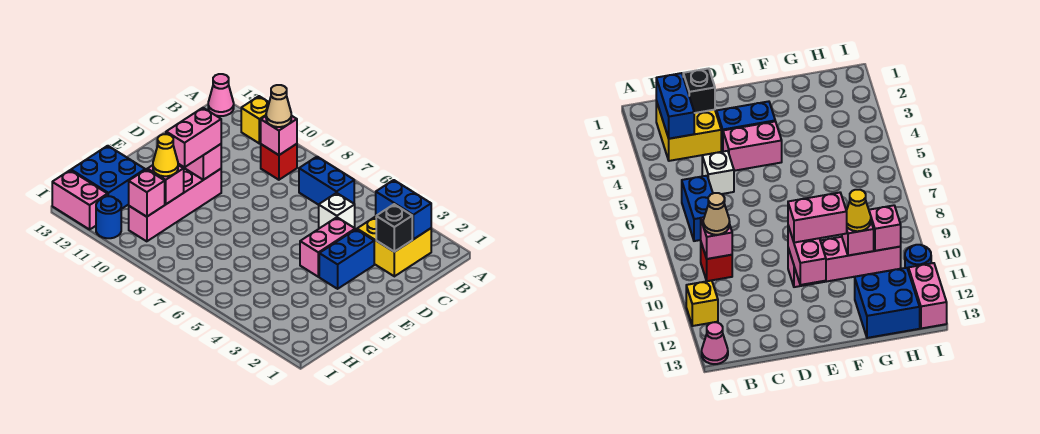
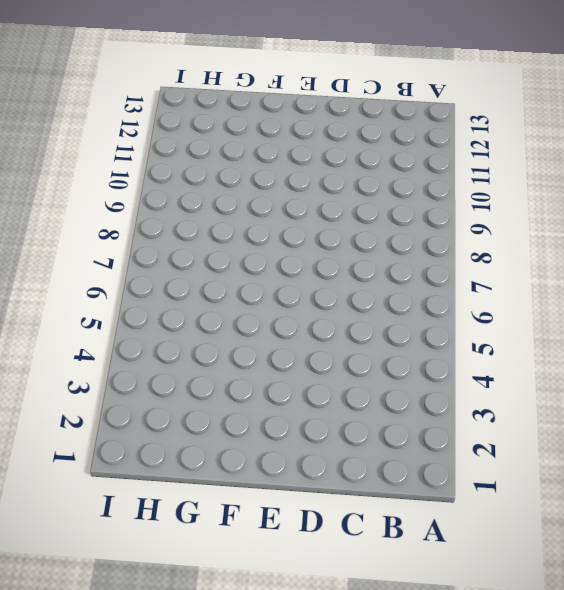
none -> yellow brick A11 level 1
none -> pink cone A13 level 1
none -> yellow brick B2:C3 level 1

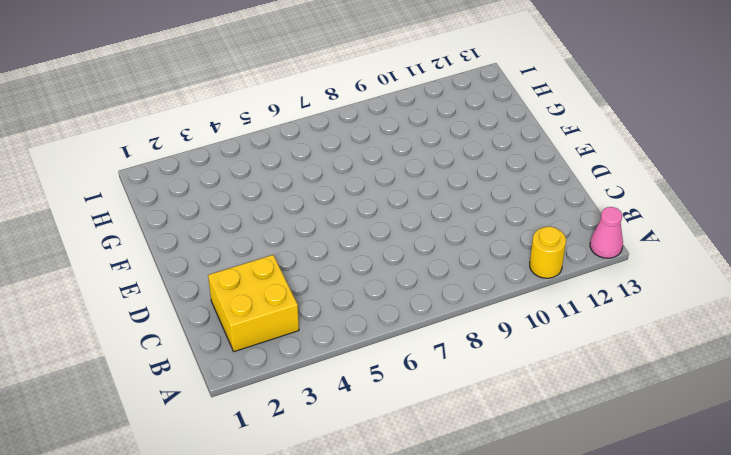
yellow round brick A11 level 1 -> yellow brick A11 level 1
none -> blue brick B6:B7 level 1
none -> red brick B9 level 1
none -> white brick C5 level 1

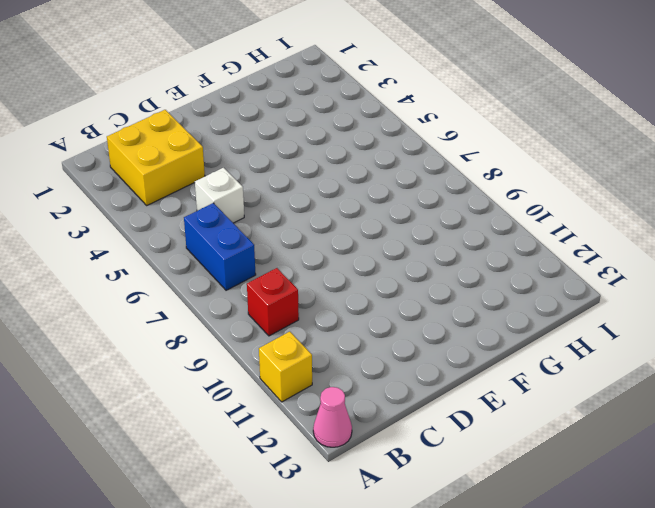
none -> blue brick D3:E3 level 1
none -> pink brick D4:E4 level 1
none -> pink brick E10:H10 level 1

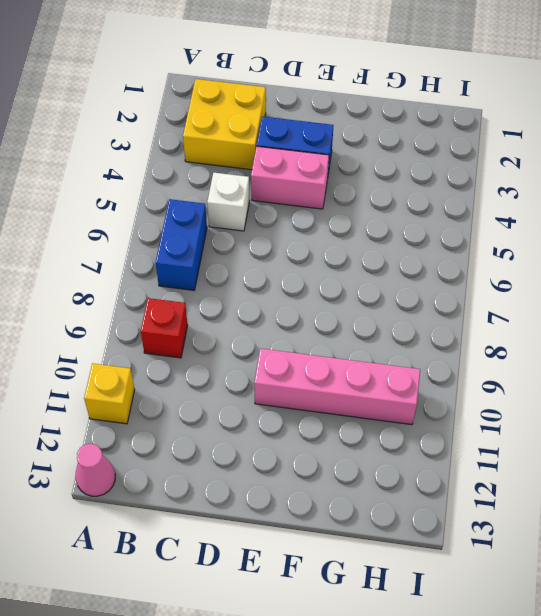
none -> blue brick G12:H13 level 1
none -> blue round brick I11 level 1
none -> pink brick I12:I13 level 1

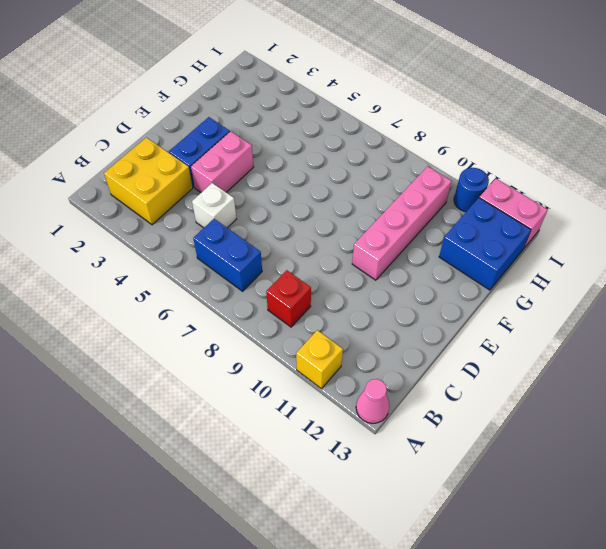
none -> blue brick B2:B3 level 2
none -> pink brick B9 level 2
none -> black brick C2 level 2

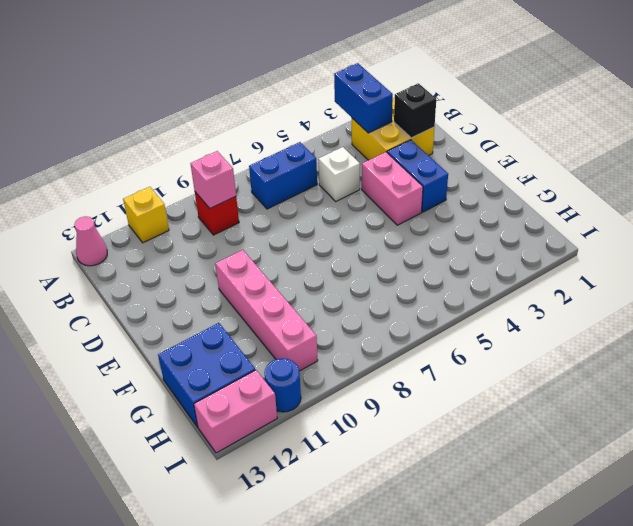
blue brick A3:B3 level 2 -> blue brick B2:B3 level 2
none -> pink brick E10:E11 level 2
none -> pink brick G10 level 2
none -> pink brick H10 level 2

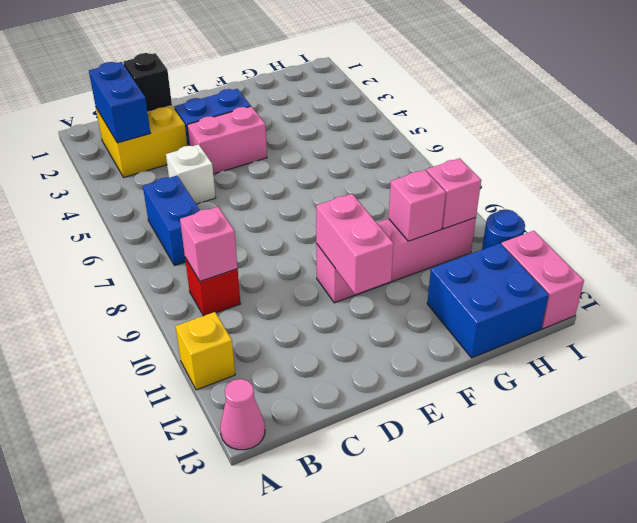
none -> tan cone B9 level 3
none -> pink brick E10:F10 level 3
none -> yellow cone G10 level 3

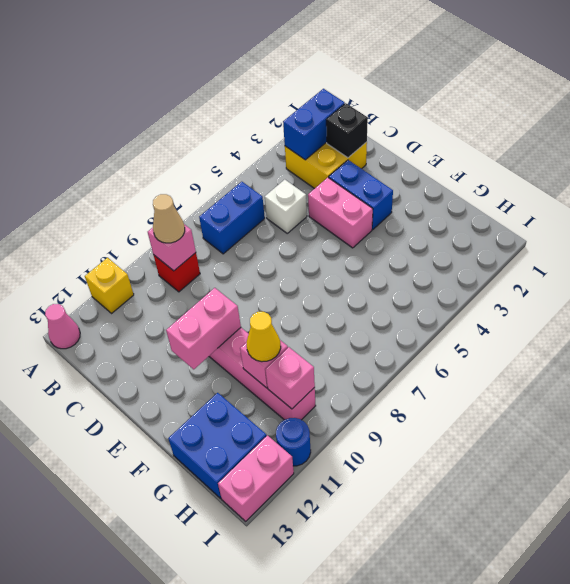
none -> pink brick E10:F10 level 3

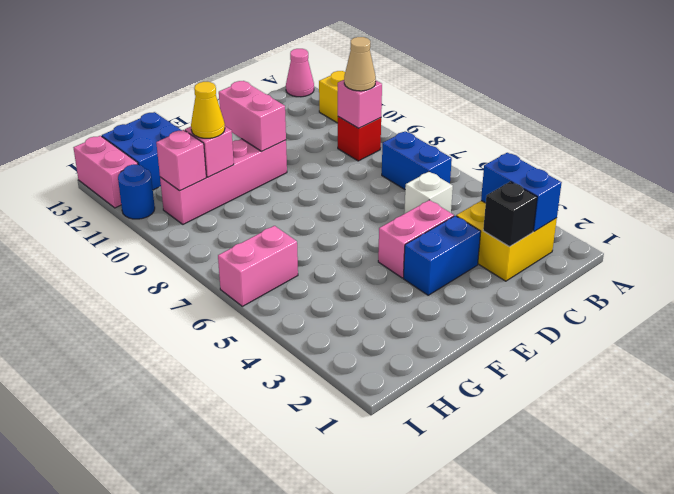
pink brick H6:I6 level 1 -> pink brick E10:F10 level 3

